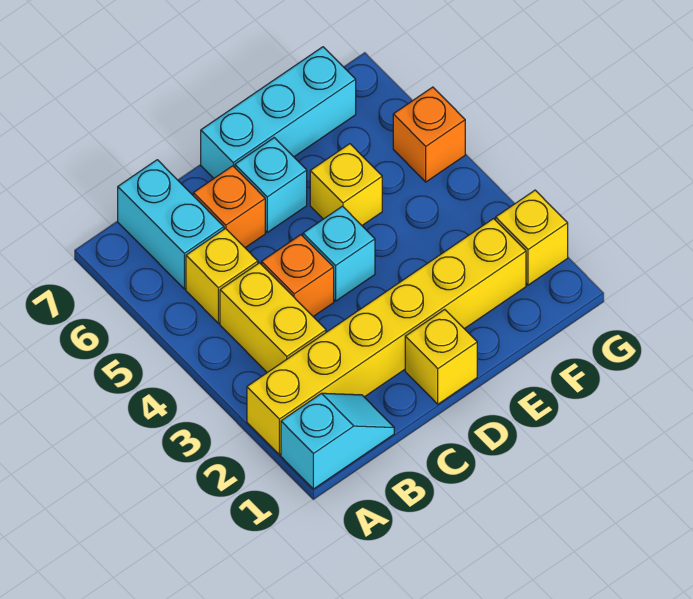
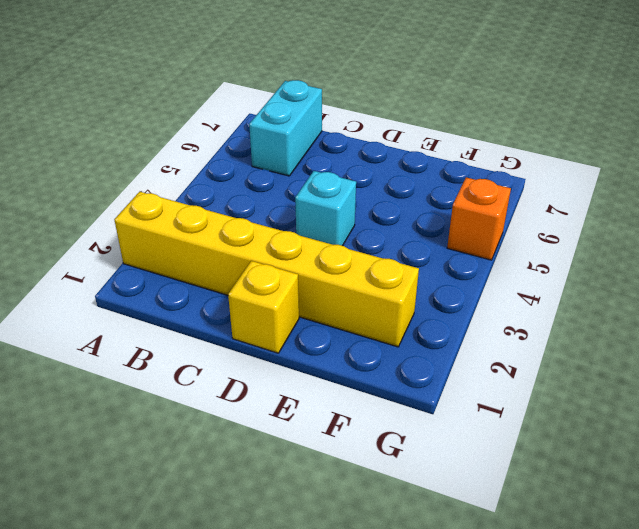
none -> cyan slope A1:B1 level 1 top A
none -> yellow brick B3:B4 level 1
none -> yellow brick B5 level 1

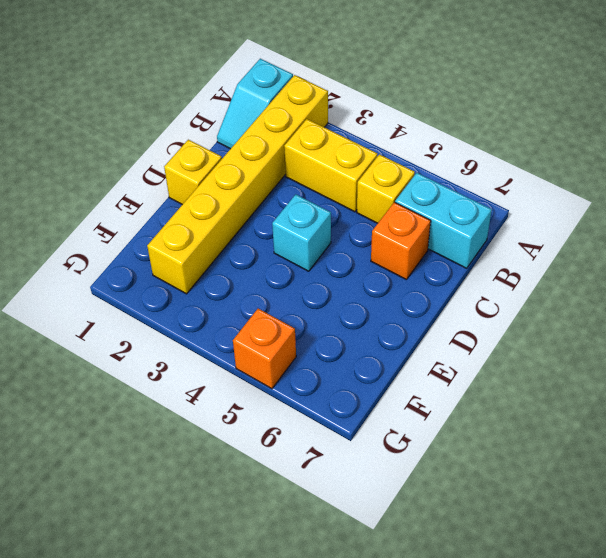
none -> orange brick C4 level 1
none -> cyan brick D6 level 1
none -> cyan brick D7:F7 level 1

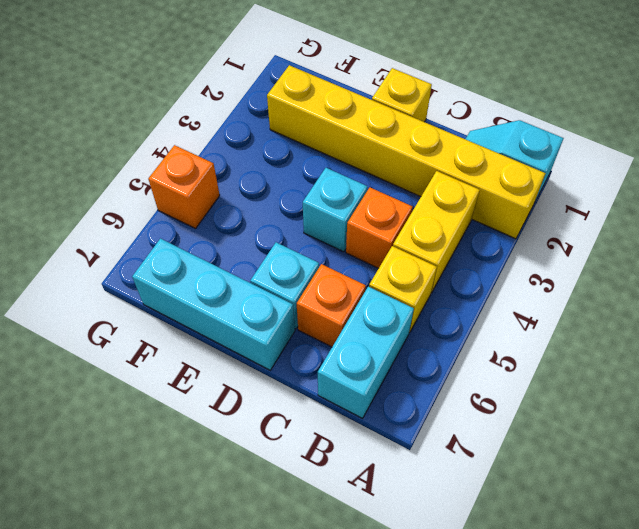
none -> yellow brick E5 level 1
none -> yellow brick G2 level 1

